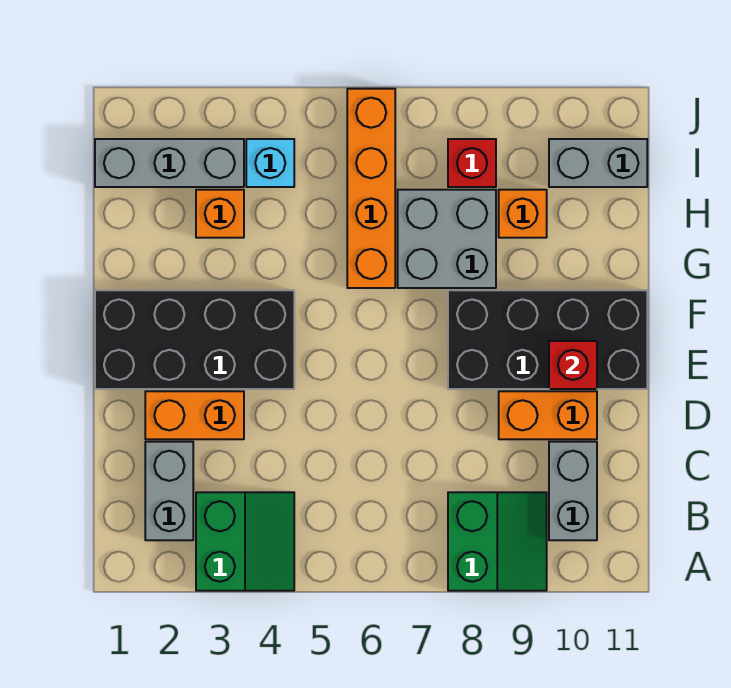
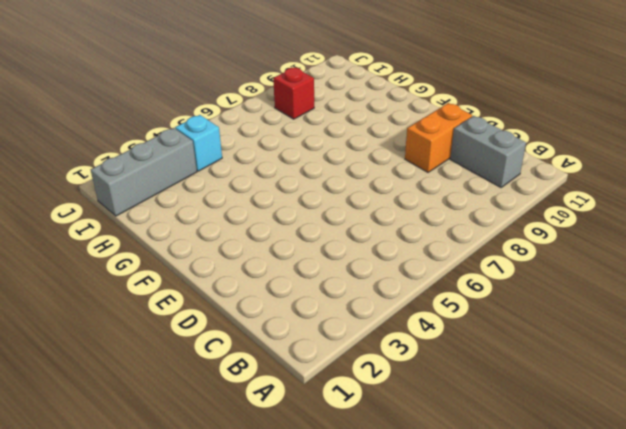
none -> green slope A3:B4 level 1 top 3
none -> green slope A8:B9 level 1 top 8
none -> grey brick B2:C2 level 1

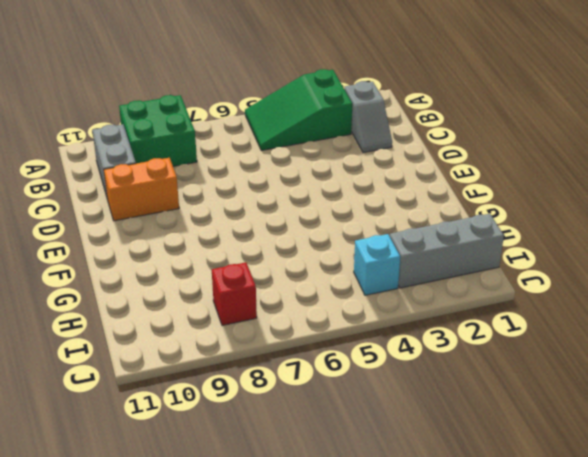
green slope A3:B5 level 1 top 3 -> green slope A3:B4 level 1 top 3
green brick A8:B9 level 1 -> green slope A8:B9 level 1 top 8
grey slope B2:C2 level 1 top B -> grey brick B2:C2 level 1
none -> orange brick D2:D3 level 1
none -> black brick E1:F4 level 1
none -> black brick E8:F11 level 1

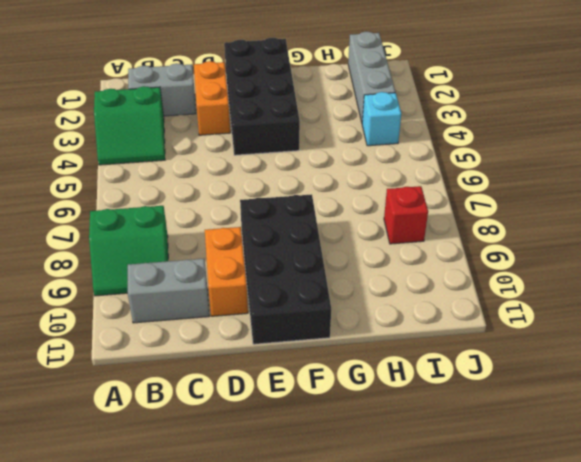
none -> orange brick G6:J6 level 1
none -> grey brick G7:H8 level 1
none -> orange brick H3 level 1

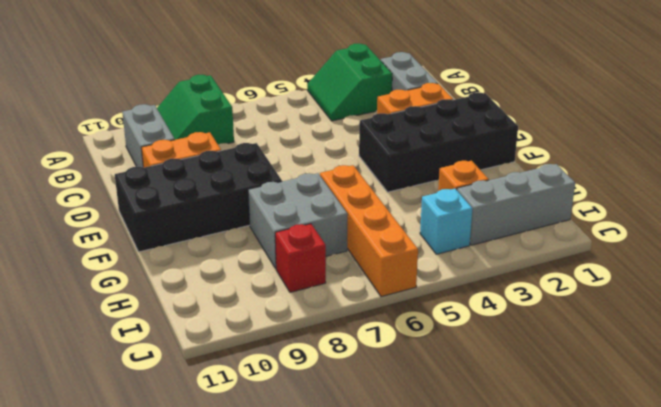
none -> orange brick H9 level 1
none -> grey brick I10:I11 level 1
none -> red brick E10 level 2

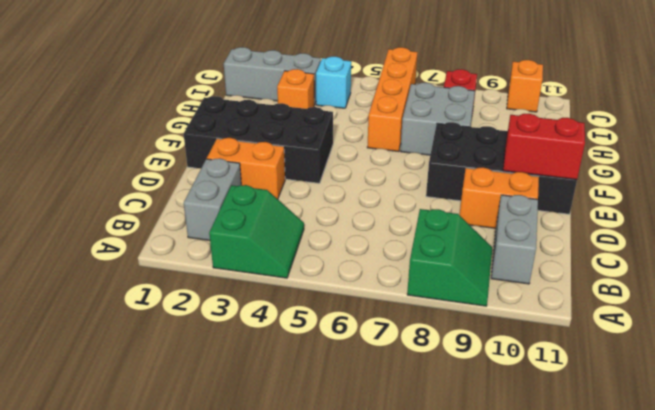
red brick E10:E11 level 2 -> red brick E10 level 2
orange brick J10 level 1 -> orange brick H9 level 1
none -> grey brick I10:I11 level 1

